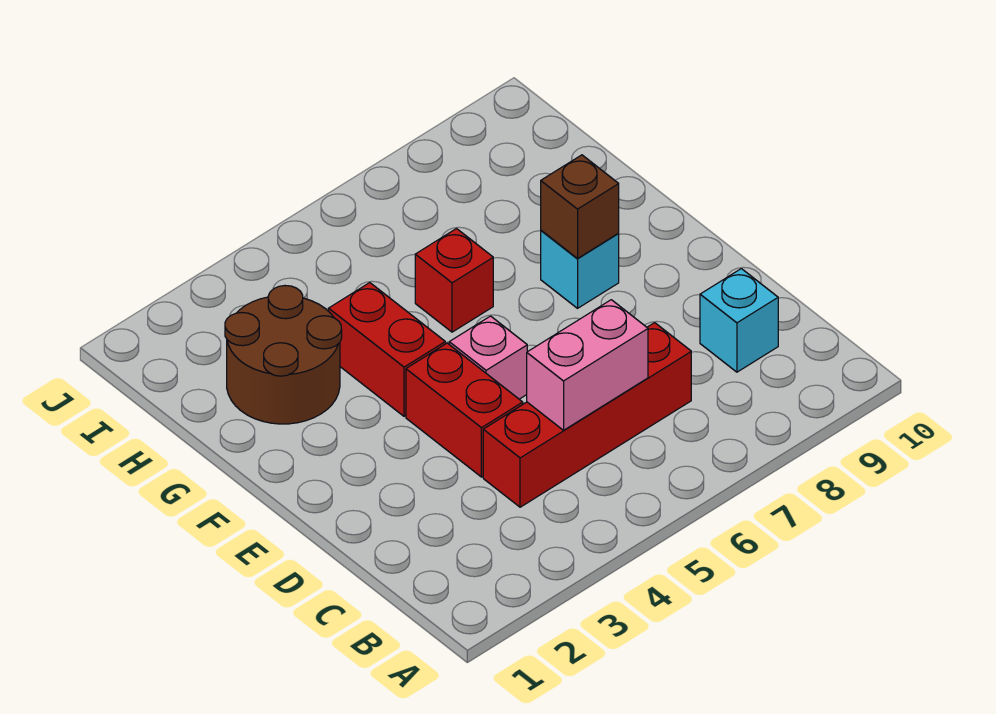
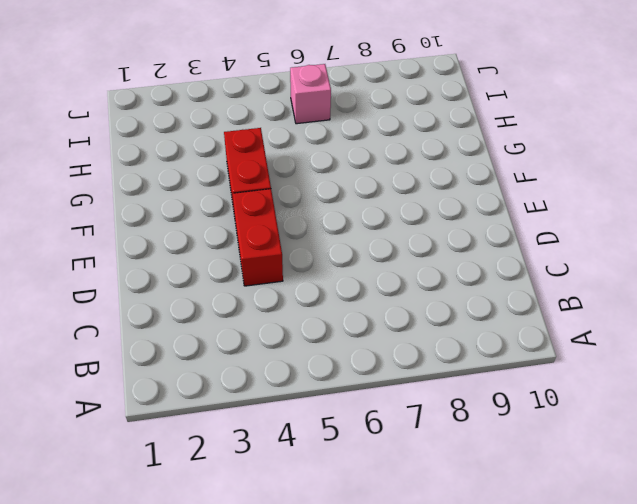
pink brick I6 level 1 -> pink brick E5 level 1
none -> red brick C4:C7 level 1
none -> cyan brick C9 level 1

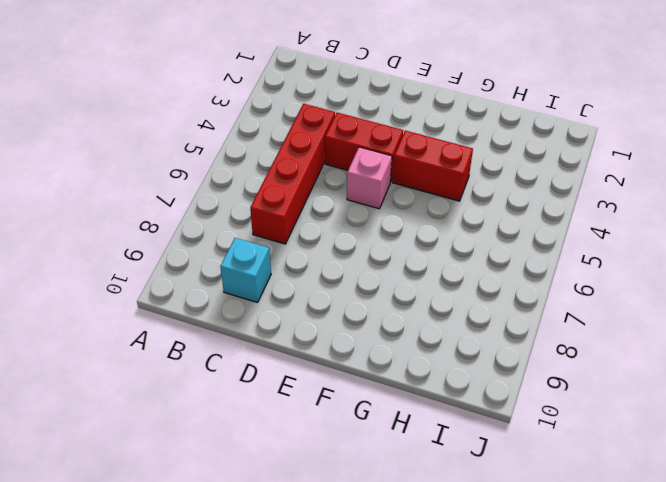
none -> cyan brick F8 level 1
none -> brown round brick G2:H3 level 1

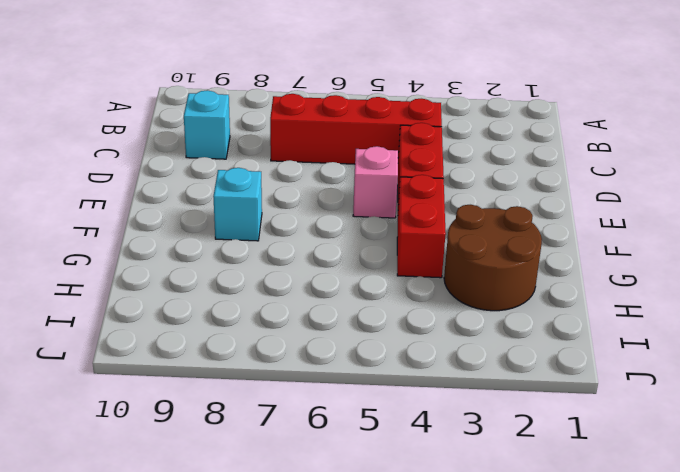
none -> red brick G6 level 1
none -> pink brick C5:C6 level 2

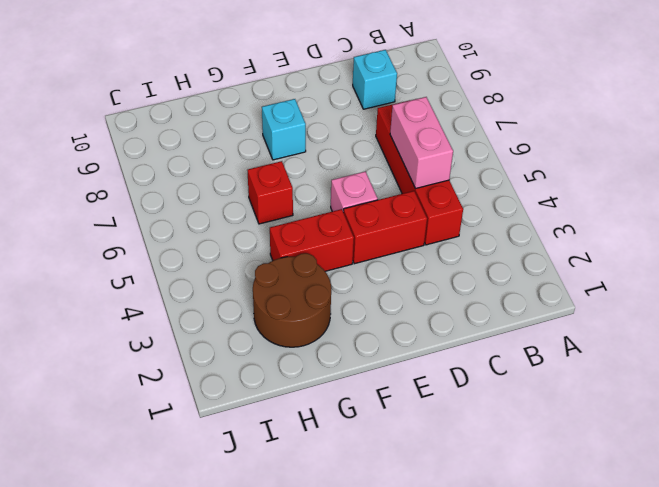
none -> brown brick F8 level 2

